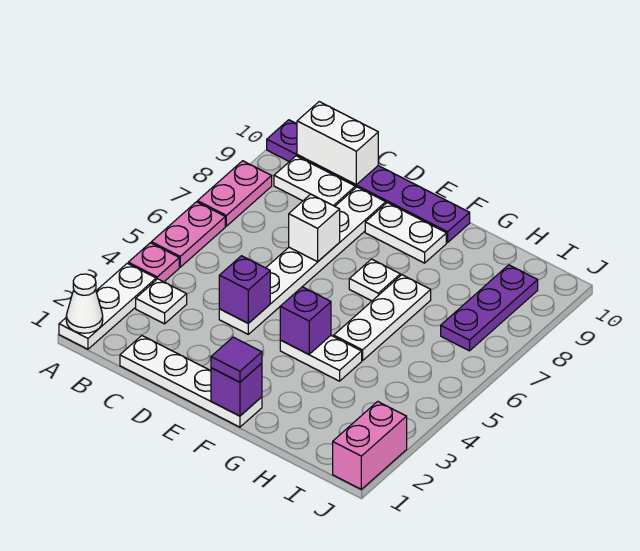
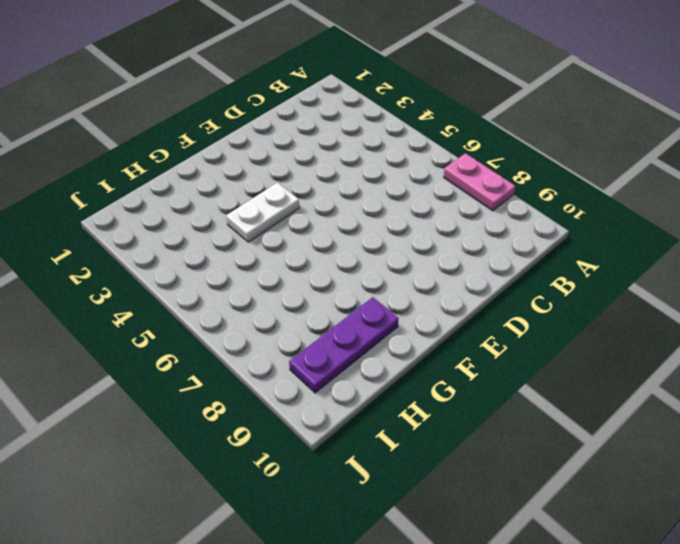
purple plate G9:I9 level 1 -> purple plate I7:I9 level 1
none -> white plate A1:A3 level 1
none -> pink plate A4 level 1
none -> pink plate A5:A6 level 1

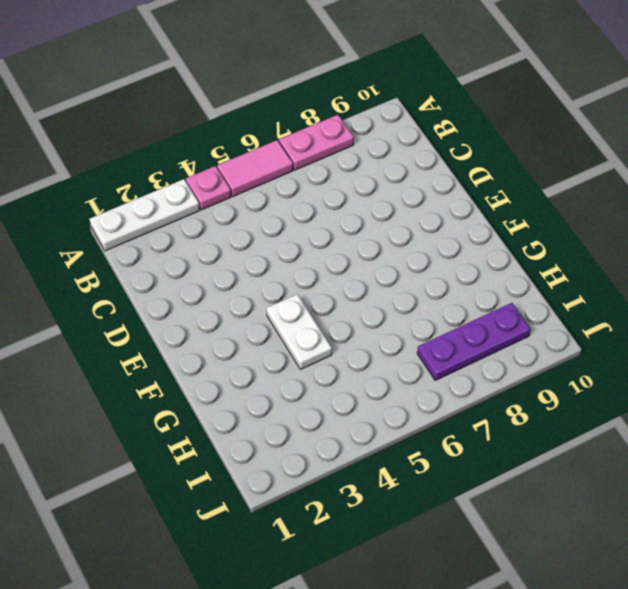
pink tile A5:A6 level 1 -> pink plate A5:A6 level 1
none -> purple plate A10:F10 level 1
none -> white plate B3 level 1
none -> white plate B9:C9 level 1

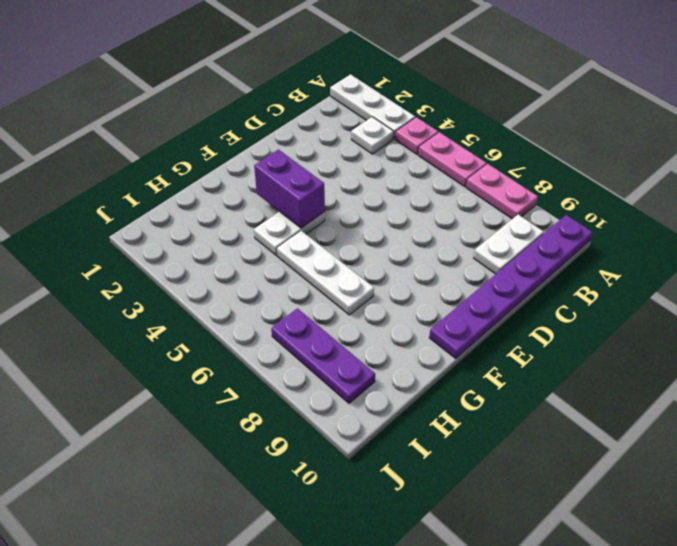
purple brick F3:F4 level 2 -> purple brick F4 level 2
none -> white plate C1:F1 level 1
none -> white plate D4:D9 level 1
none -> white plate E9:F9 level 1

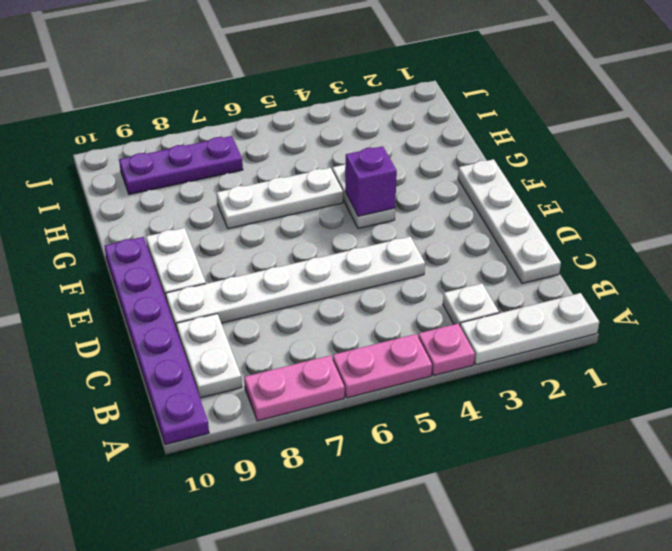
none -> white plate F7 level 1
none -> pink brick J1:J2 level 1
none -> white cone A1 level 2

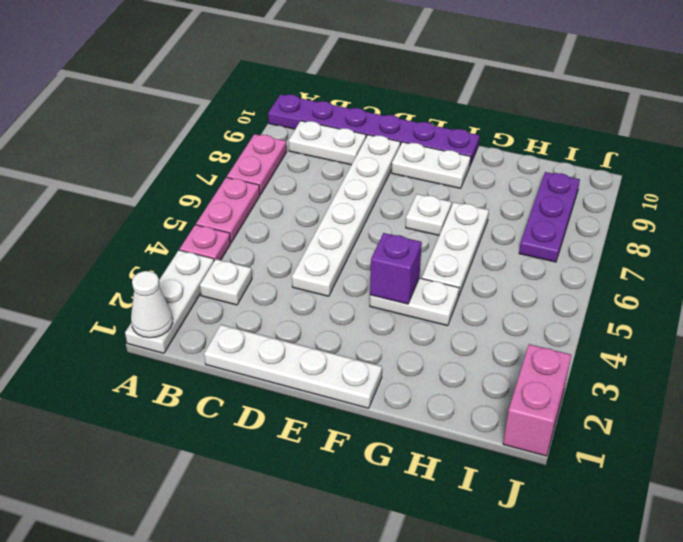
none -> white brick B10:C10 level 2
none -> purple brick D4 level 2
none -> white brick D7 level 2

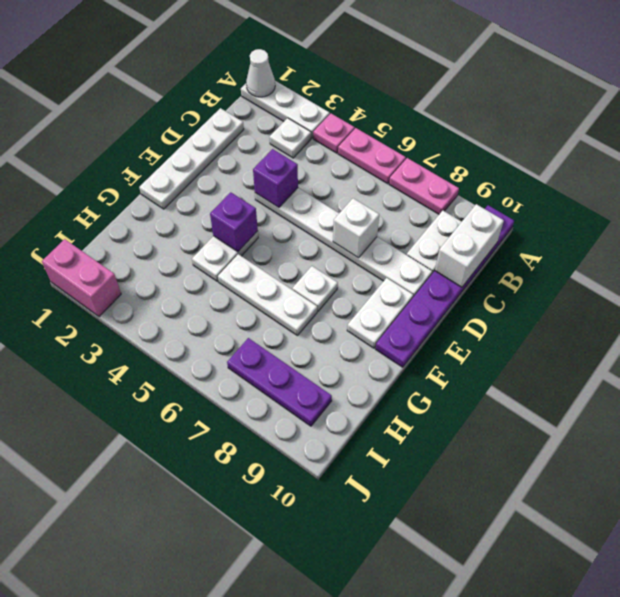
none -> purple brick F1 level 2
none -> purple tile F1 level 3

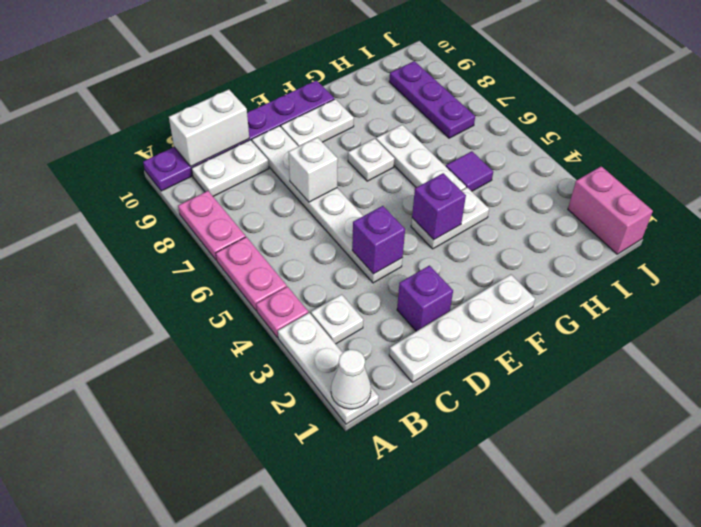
purple brick D2 level 1 -> purple brick F1 level 2
purple tile H5 level 1 -> purple tile F1 level 3

